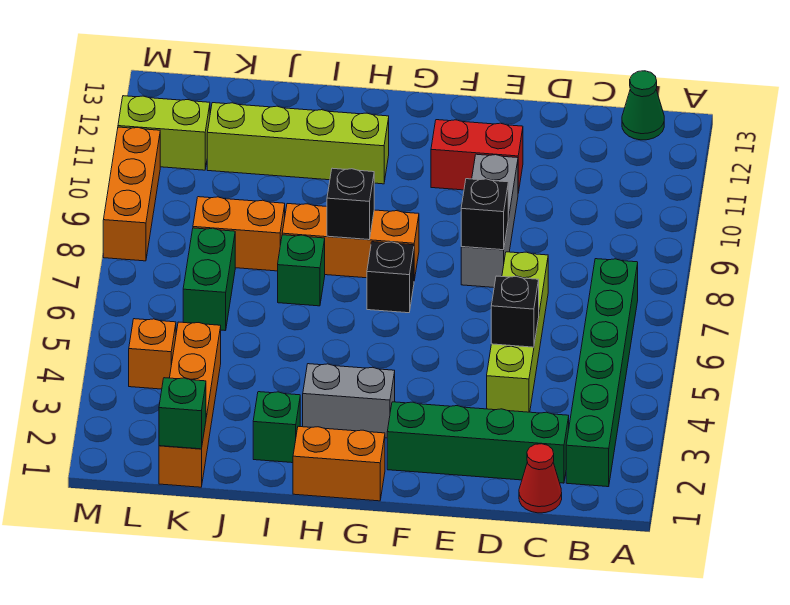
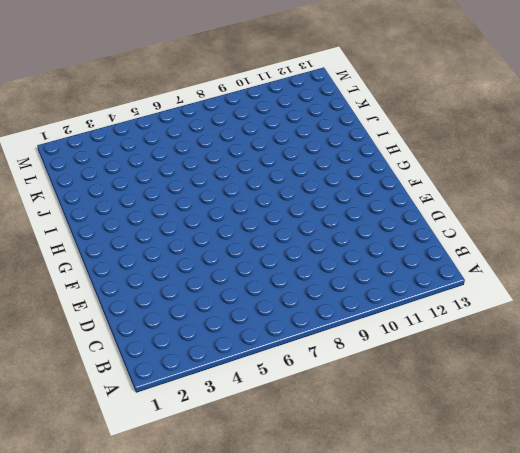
none -> green brick B2:B7 level 1
none -> green cone B13 level 1
none -> red cone C1 level 1

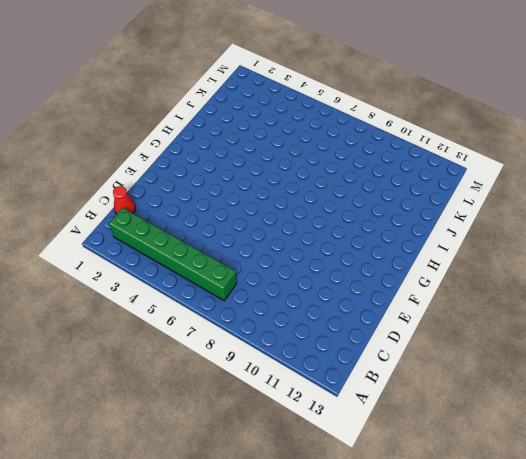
none -> green cone B13 level 1
none -> green brick C2:F2 level 1
none -> lime brick D4:D7 level 1

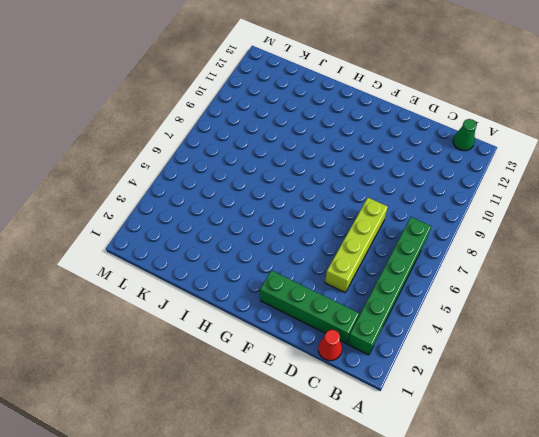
none -> grey brick E8:E10 level 1
none -> red brick E11:F11 level 1
none -> orange brick G1:H1 level 1

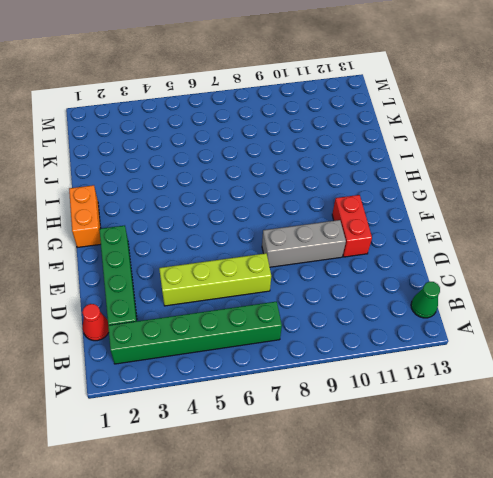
none -> grey brick G3:H3 level 1
none -> black brick G7 level 1
none -> orange brick G8:I8 level 1

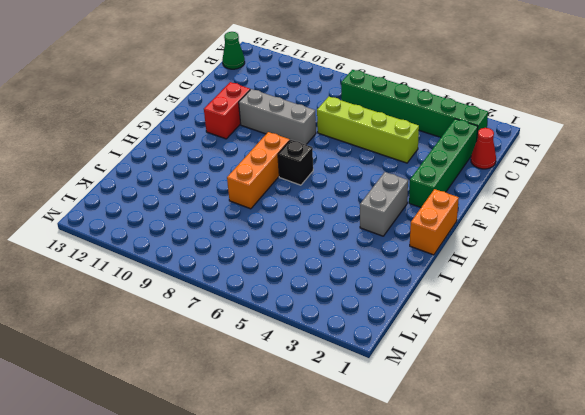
none -> lime brick H11:K11 level 1
none -> green brick I2 level 1
none -> green brick I7 level 1

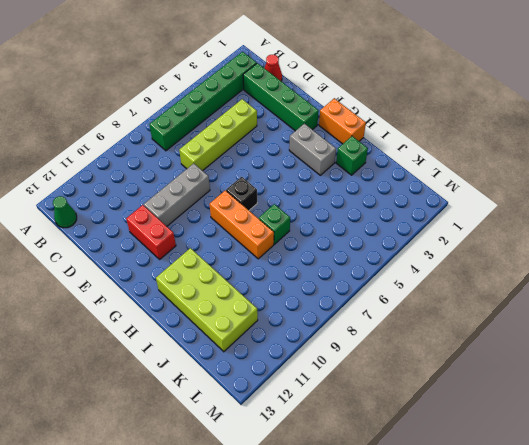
lime brick H11:K12 level 1 -> lime brick H11:K11 level 1
none -> orange brick J8:K8 level 1
none -> orange brick K1:K4 level 1
none -> green brick K6:K7 level 1

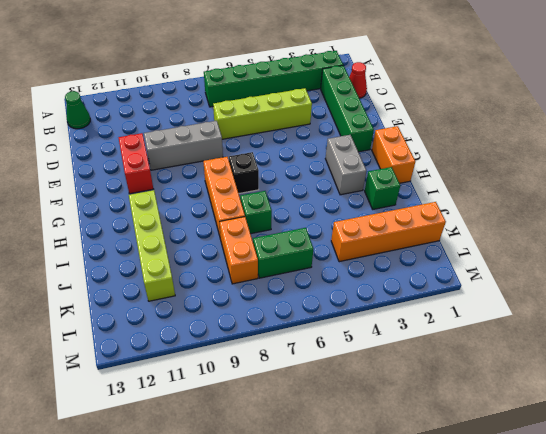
none -> orange brick L4 level 1
none -> lime brick L11:M11 level 1
none -> orange brick M8:M10 level 1

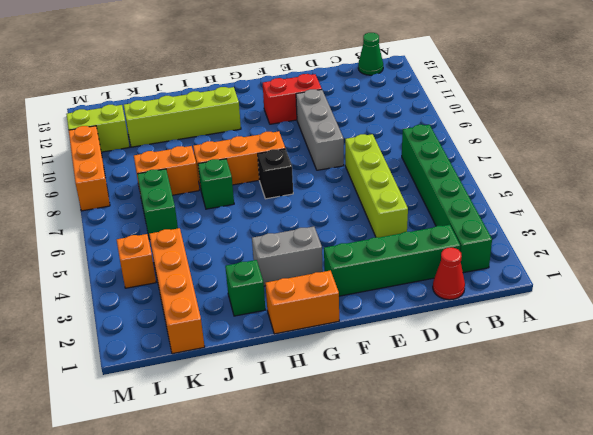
none -> black brick D5 level 2
none -> black brick E8 level 2
none -> black brick H8 level 2

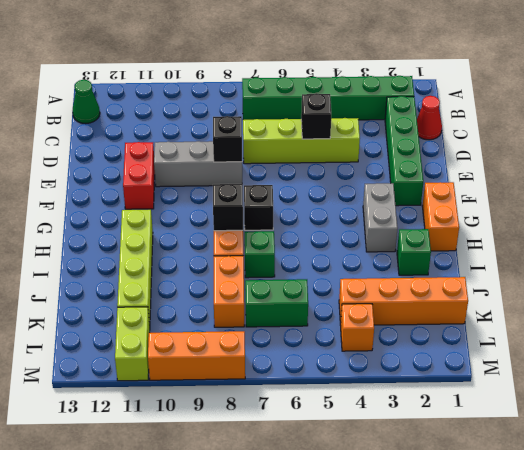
none -> green brick K1 level 2

